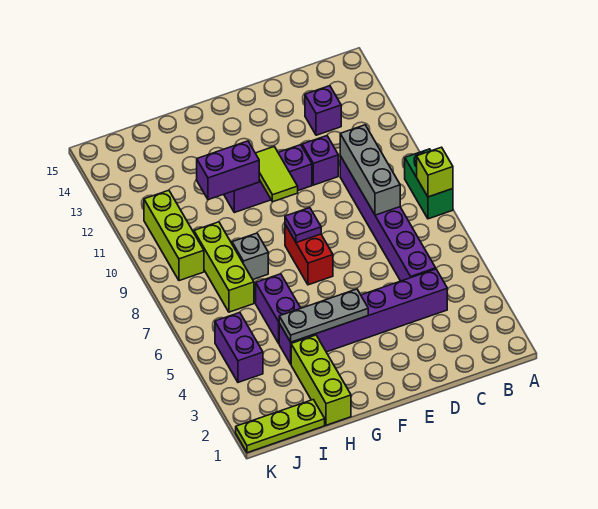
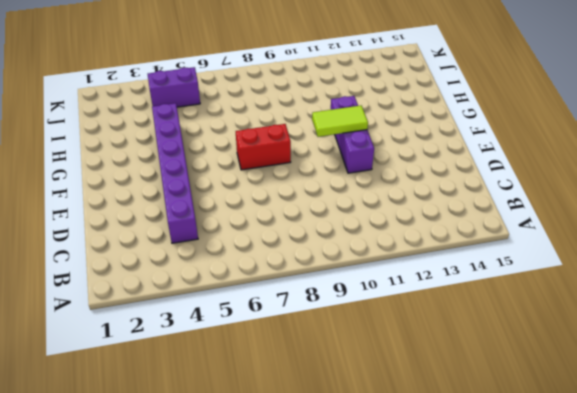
none -> green brick A8:A9 level 1
none -> purple brick C5:C10 level 1
none -> purple brick C13 level 1

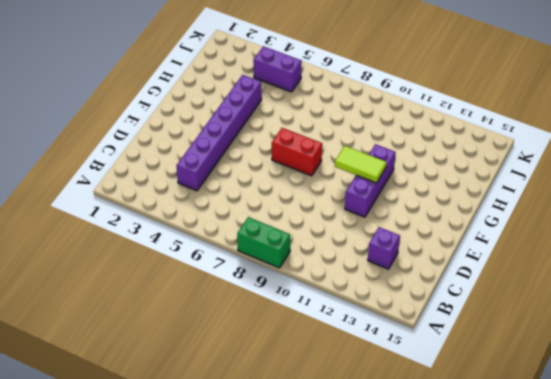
none -> purple brick C5:C10 level 1
none -> purple brick D11 level 1
none -> lime brick H1:H3 level 1

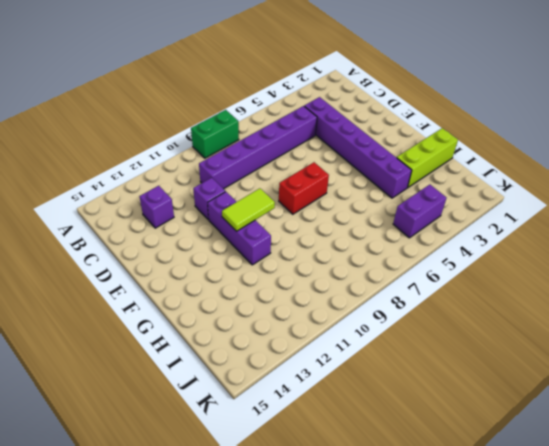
none -> purple brick H5:H6 level 1
none -> grey brick H8 level 1
none -> lime plate I1:K1 level 1

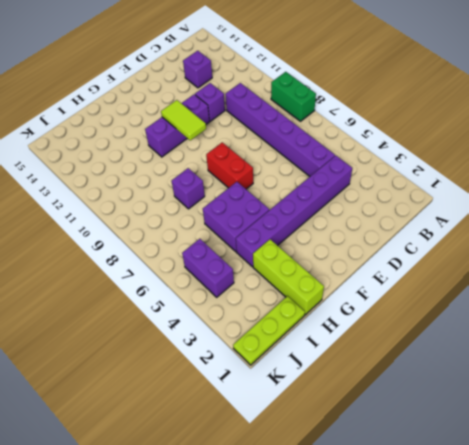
purple brick G5:H6 level 1 -> purple brick H5:H6 level 1
purple brick H8 level 1 -> grey brick H8 level 1
none -> lime brick I7:I9 level 1
none -> lime brick J9:J11 level 1
none -> lime brick A8 level 2

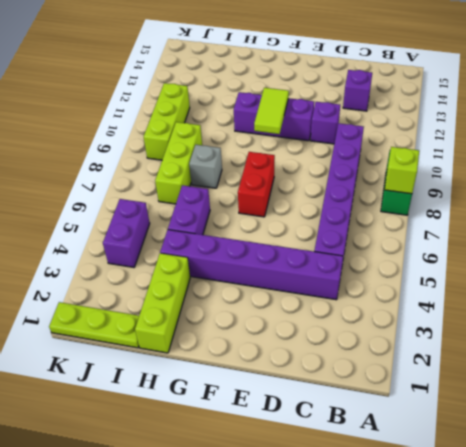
none -> grey brick C8:C10 level 2
none -> grey plate F4:H4 level 2
none -> purple plate F8 level 2

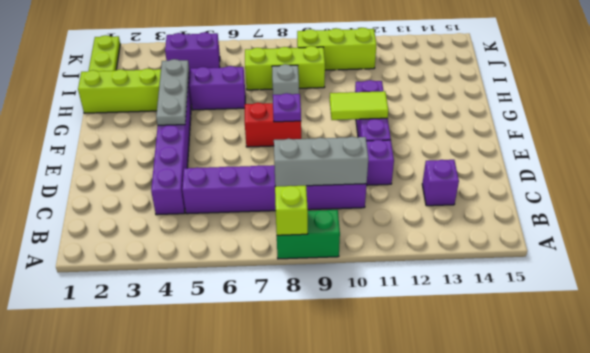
none -> purple brick G11:H11 level 2

